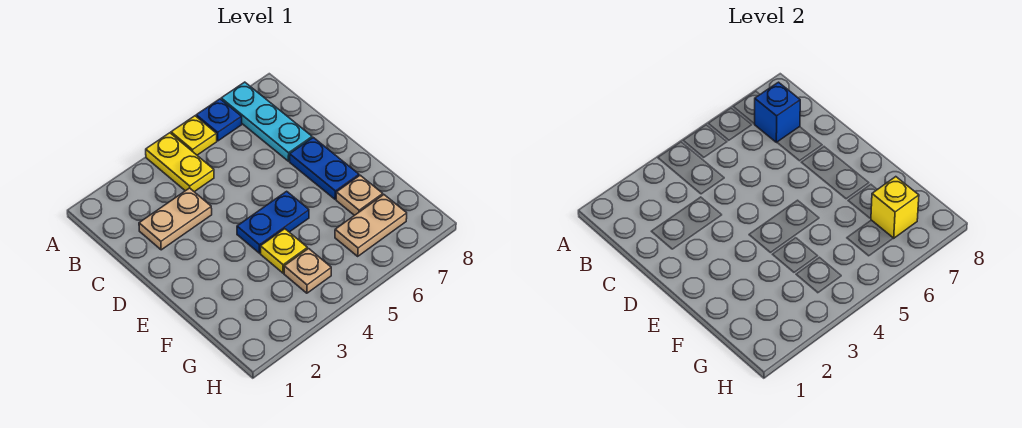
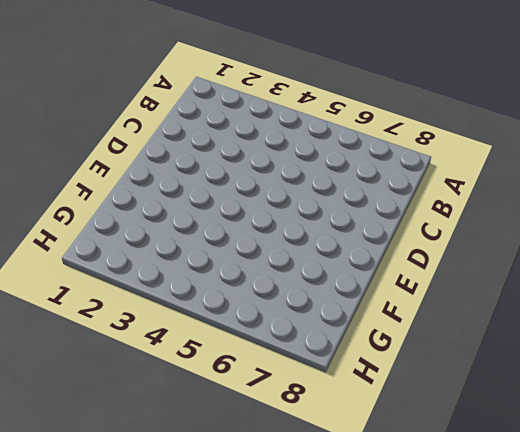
none -> yellow plate A4:B4 level 1
none -> yellow plate A5 level 1
none -> blue plate A6 level 1

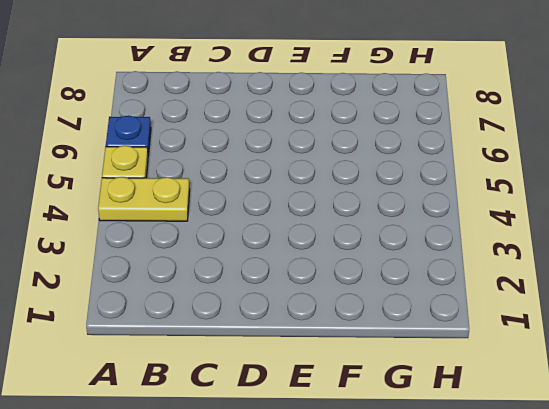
none -> cyan plate A7:C7 level 1
none -> tan plate C2:C3 level 1
none -> blue plate D7:E7 level 1

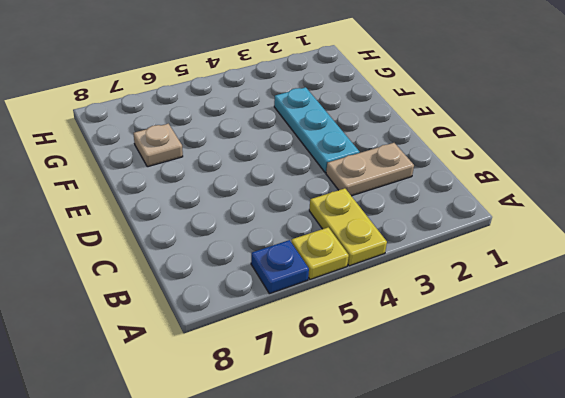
cyan plate D3:F3 level 1 -> cyan plate A7:C7 level 1
none -> blue plate D7:E7 level 1
none -> blue plate E4:E5 level 1
none -> yellow plate F4 level 1

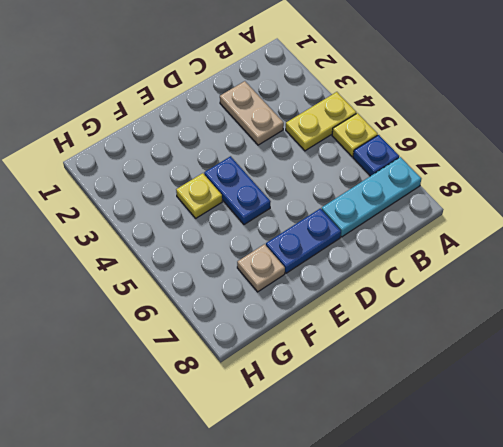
none -> tan plate G4 level 1
none -> tan plate G6:G7 level 1
none -> blue brick B7 level 2

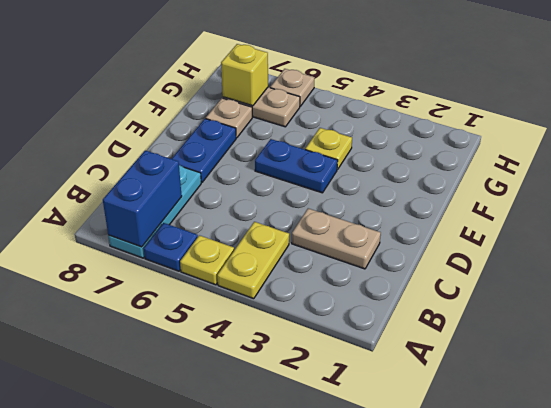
blue brick A7:B7 level 2 -> blue brick B7 level 2
tan plate H6 level 1 -> tan plate G4 level 1

